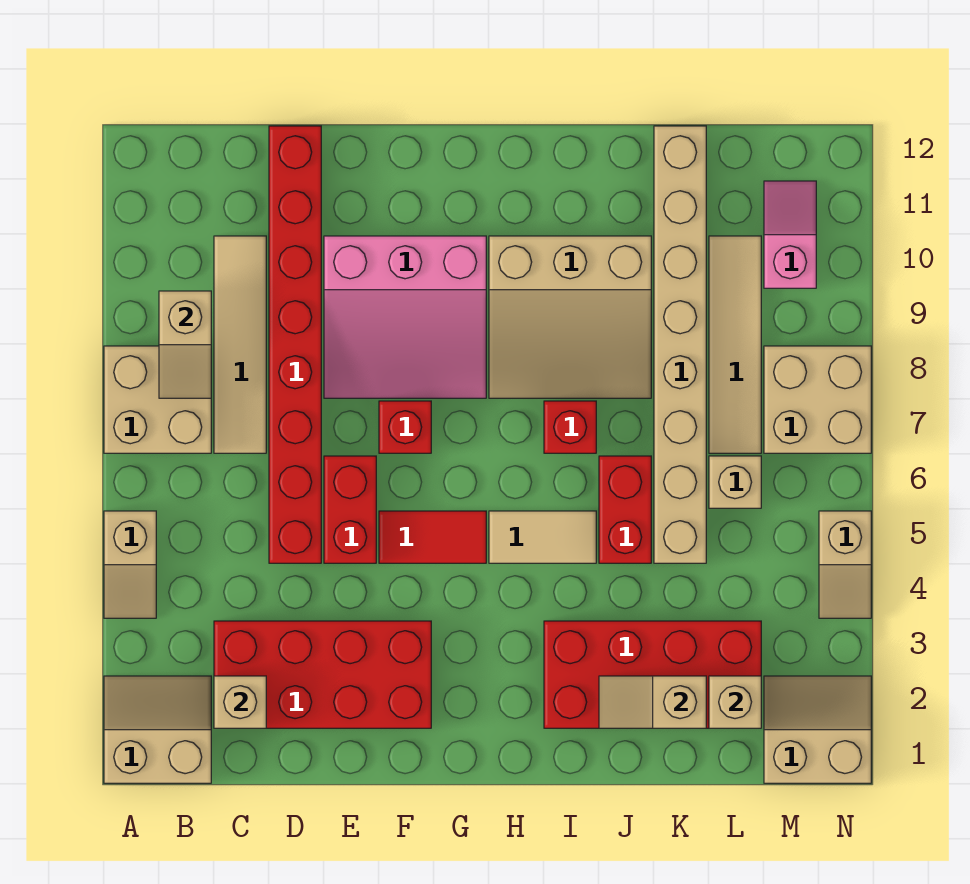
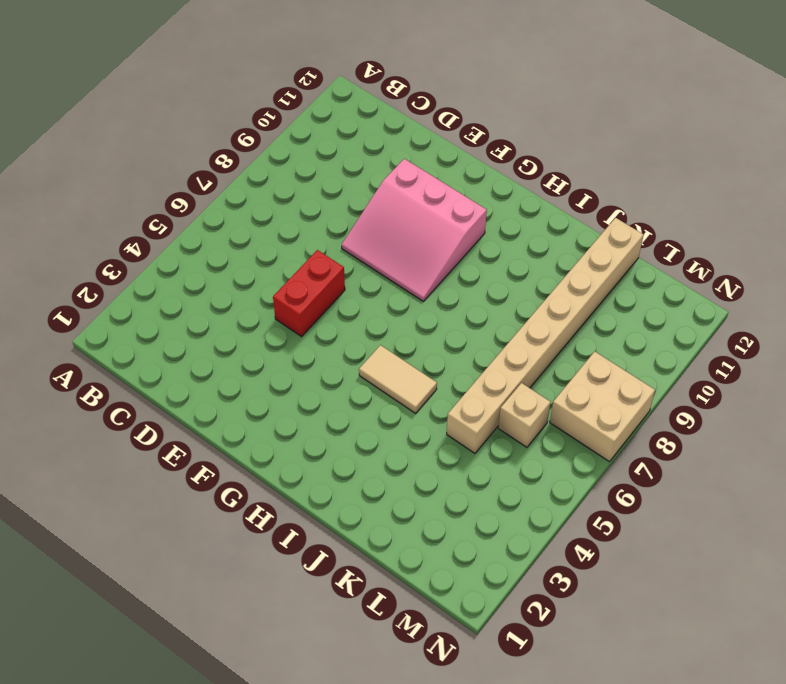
none -> tan slope A1:B2 level 1 top 1
none -> tan slope A4:A5 level 1 top 5
none -> tan brick A7:B8 level 1

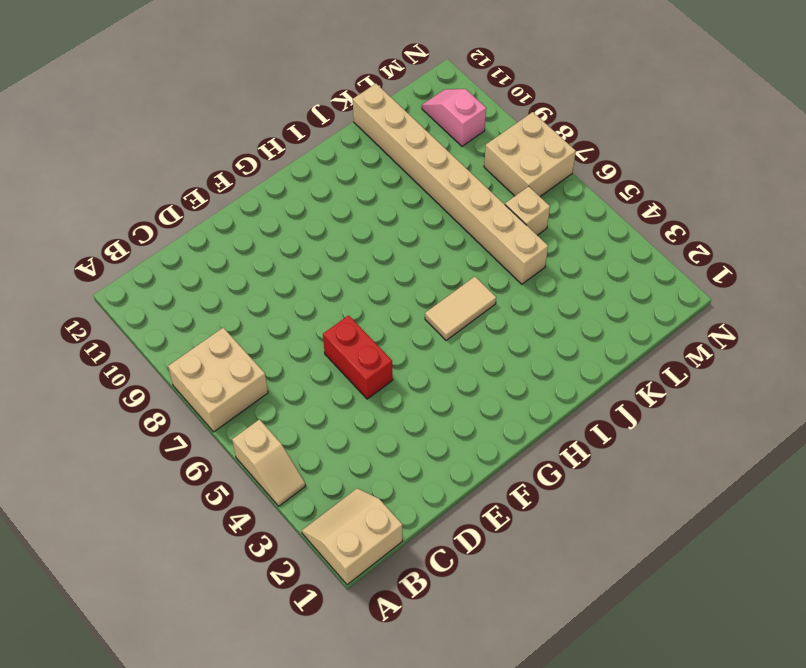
none -> red brick C2:F3 level 1
none -> tan tile C7:C10 level 1
none -> red brick D5:D12 level 1

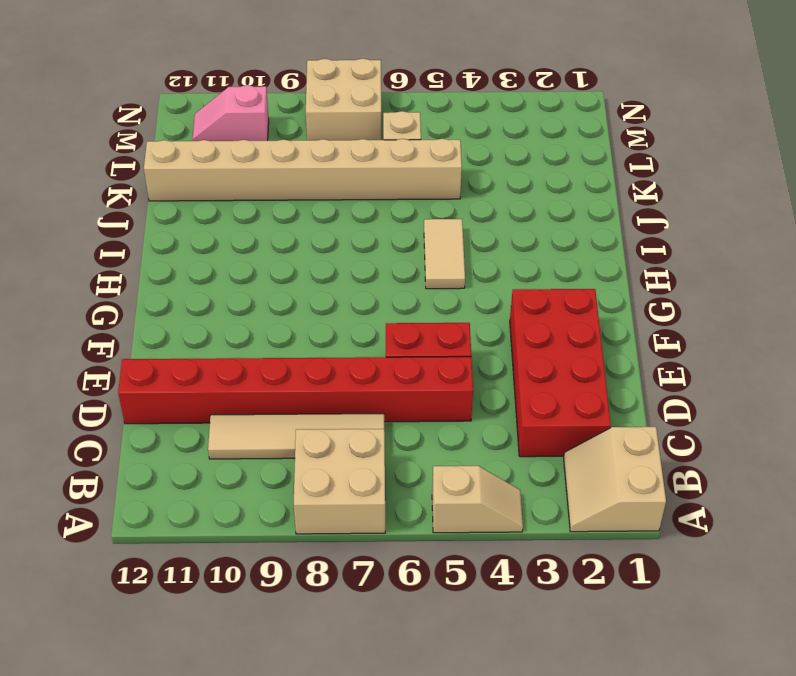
none -> pink slope E8:G10 level 1 top 10
none -> red tile F5:G5 level 1
none -> red brick F7 level 1

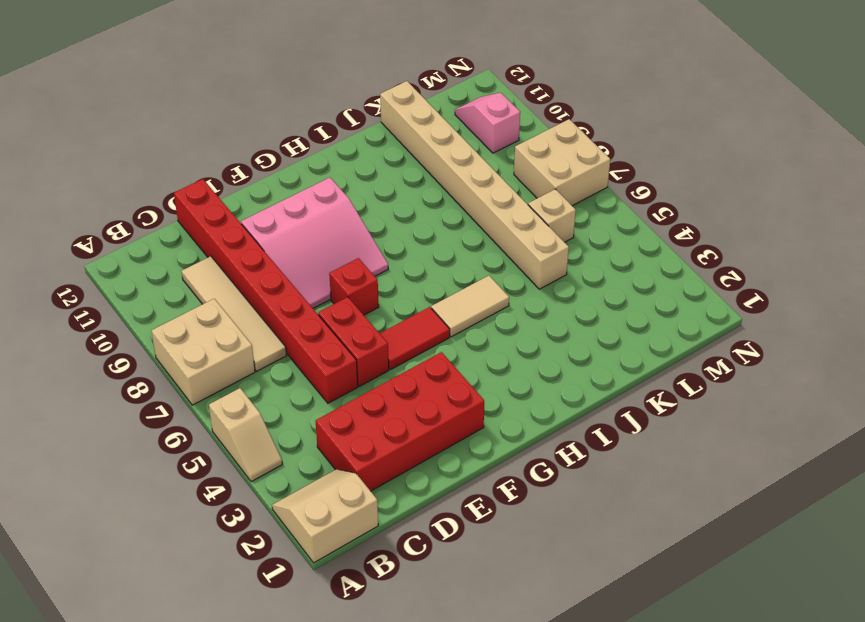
none -> tan slope H8:J10 level 1 top 10
none -> red brick I2:L3 level 1
none -> red brick I7 level 1

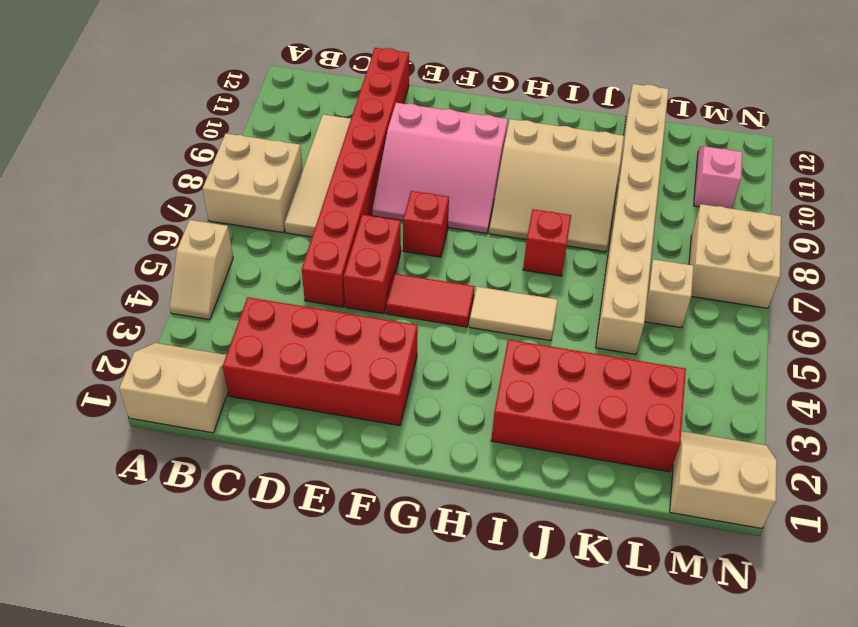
none -> red brick J5:J6 level 1
none -> tan tile L7:L10 level 1
none -> tan slope N4:N5 level 1 top 5

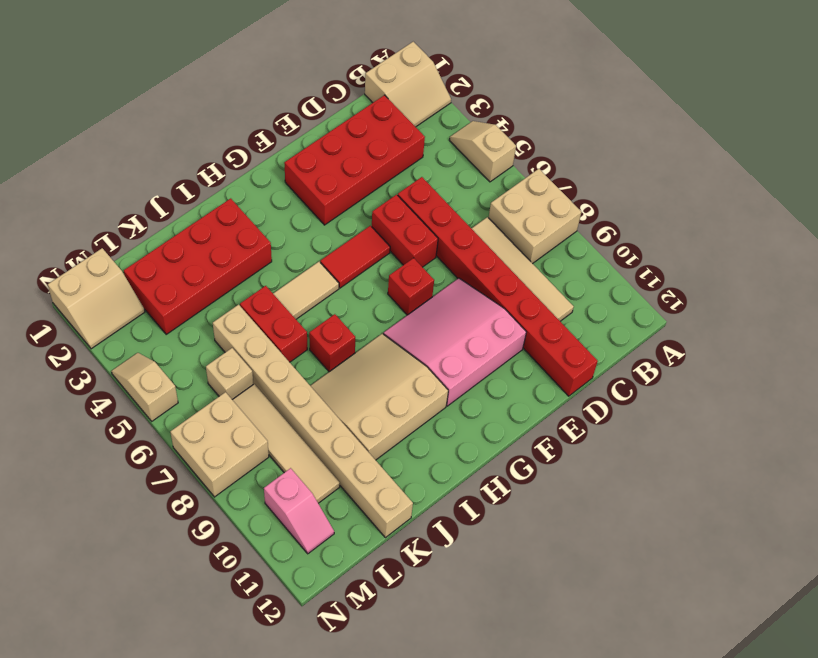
none -> tan slope B8:B9 level 2 top 9
none -> tan brick C2 level 2
none -> tan slope J2:K2 level 2 top K

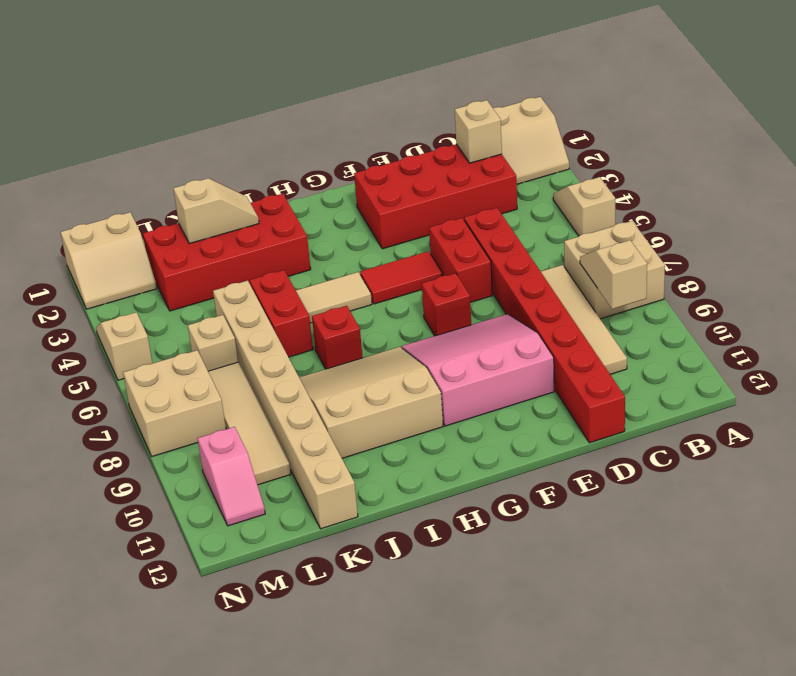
none -> tan brick L2 level 2

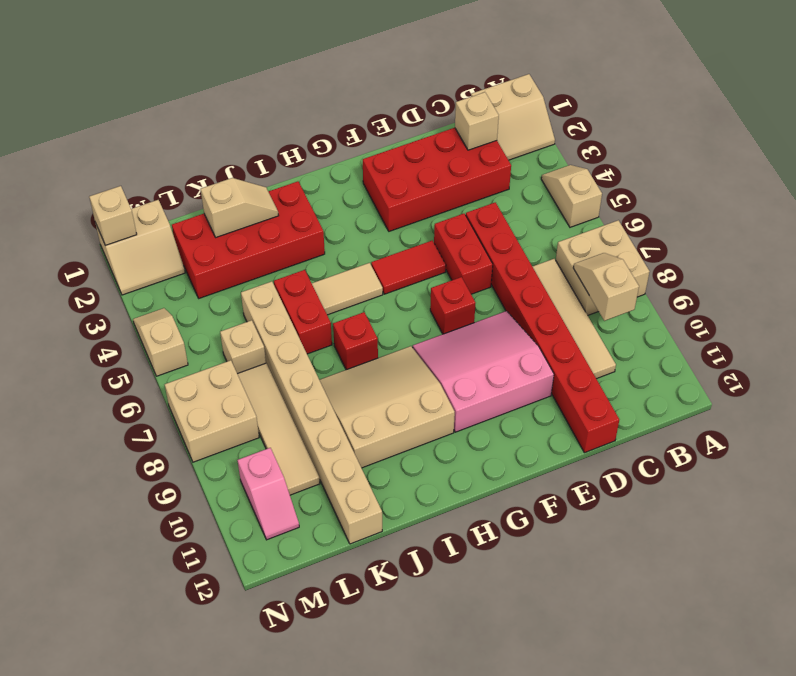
tan brick N1 level 2 -> tan brick L2 level 2

